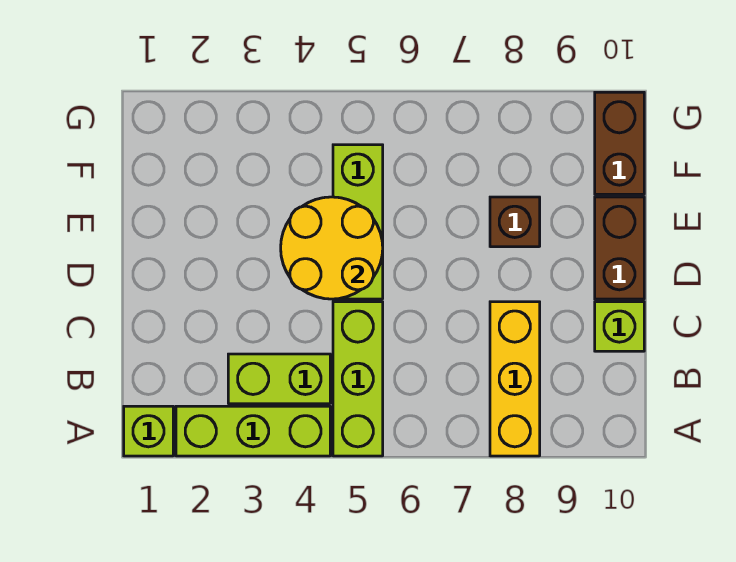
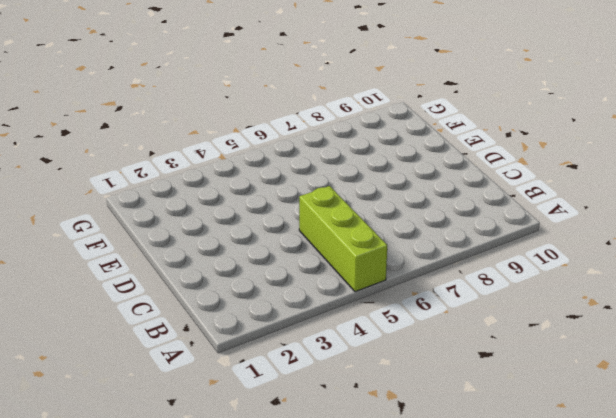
none -> lime brick A1 level 1
none -> lime brick A2:A4 level 1

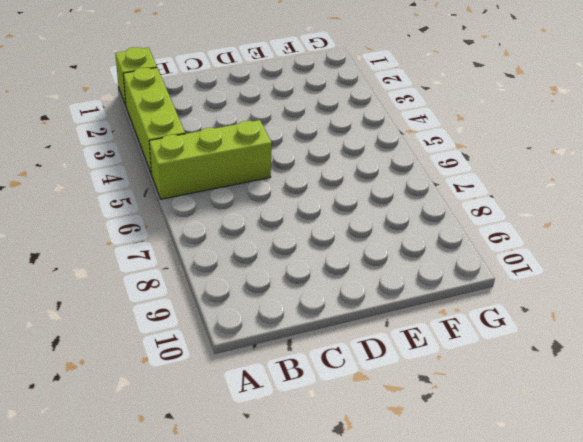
none -> yellow brick A8:C8 level 1
none -> lime brick B3:B4 level 1

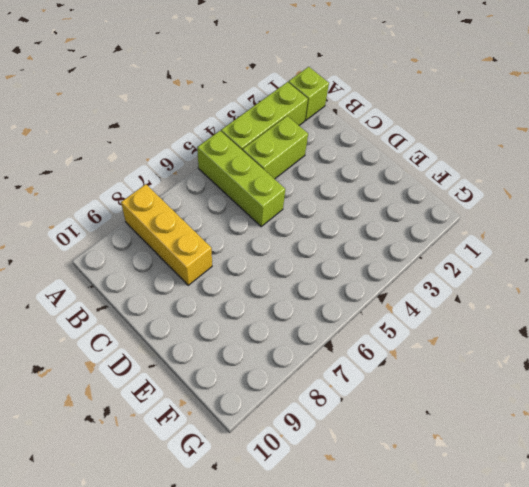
none -> lime brick C10 level 1
none -> lime brick D5:F5 level 1

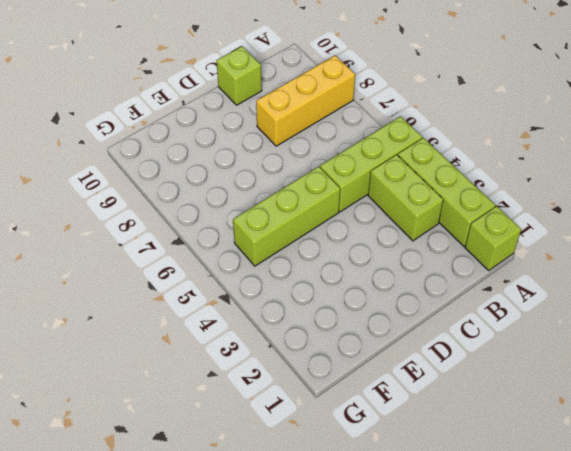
none -> brown brick D10:E10 level 1
none -> brown brick E8 level 1

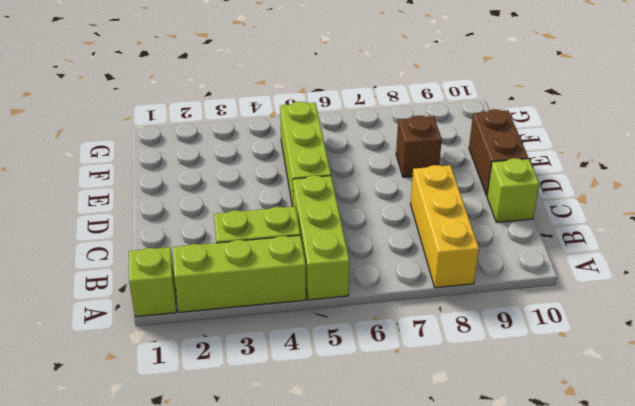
none -> brown brick F10:G10 level 1
none -> yellow round brick D4:E5 level 2

